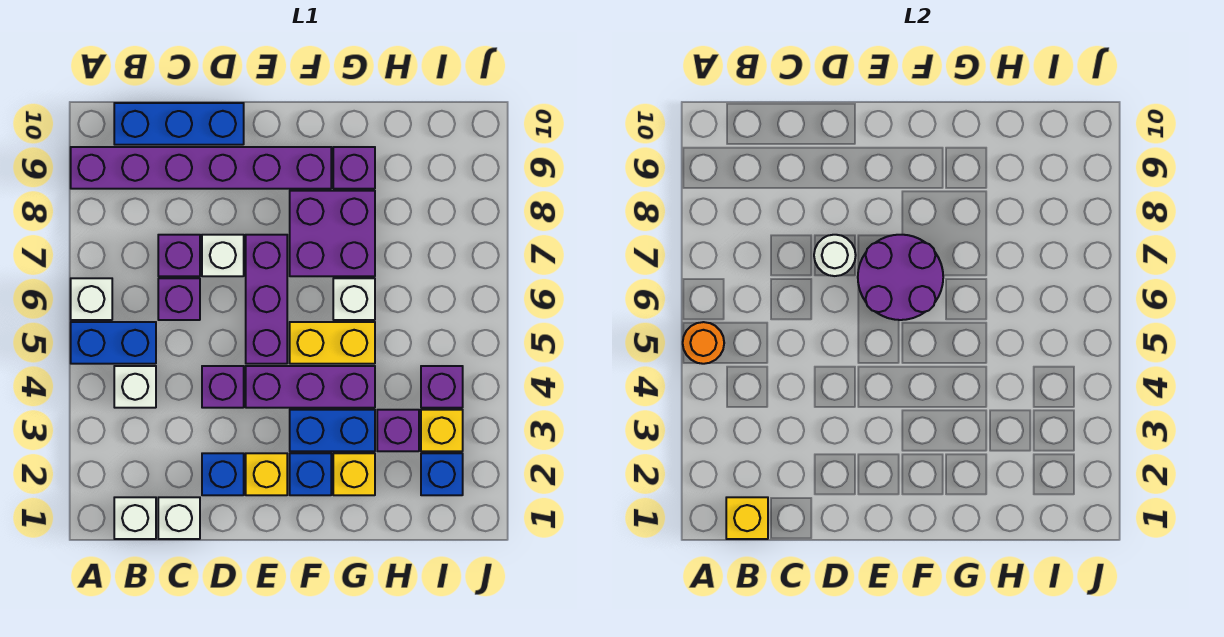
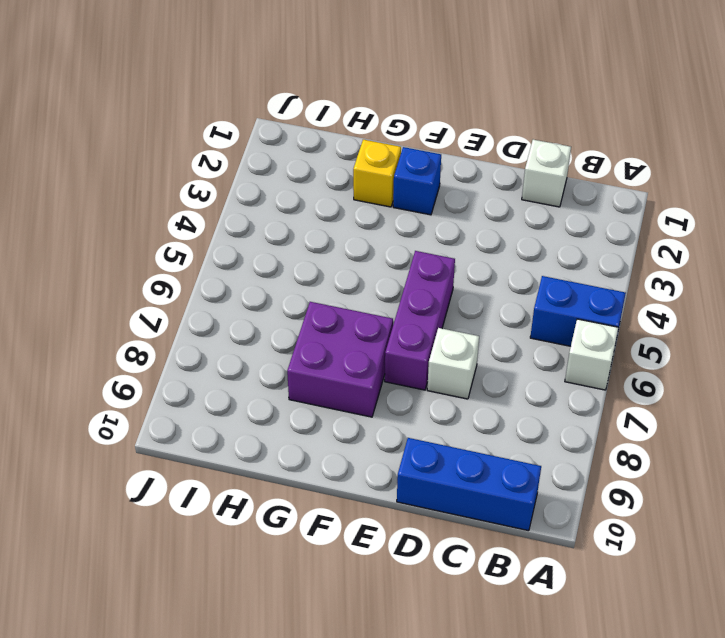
none -> purple brick A9:F9 level 1
none -> white brick B1 level 1
none -> white brick B4 level 1
none -> purple brick C6 level 1

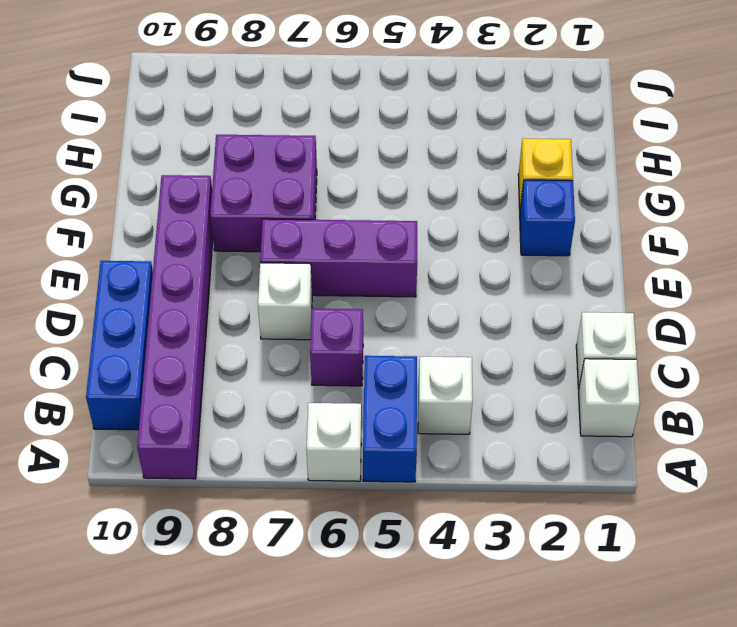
none -> purple brick C7 level 1
none -> blue brick D2 level 1
none -> purple brick D4 level 1
none -> yellow brick E2 level 1

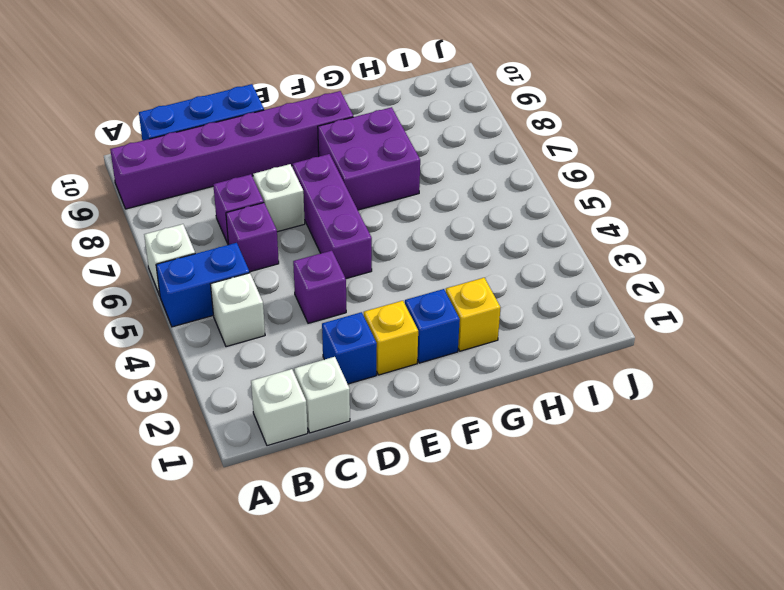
none -> purple brick E4:G4 level 1
none -> blue brick F3:G3 level 1
none -> yellow brick F5:G5 level 1
none -> white brick G6 level 1

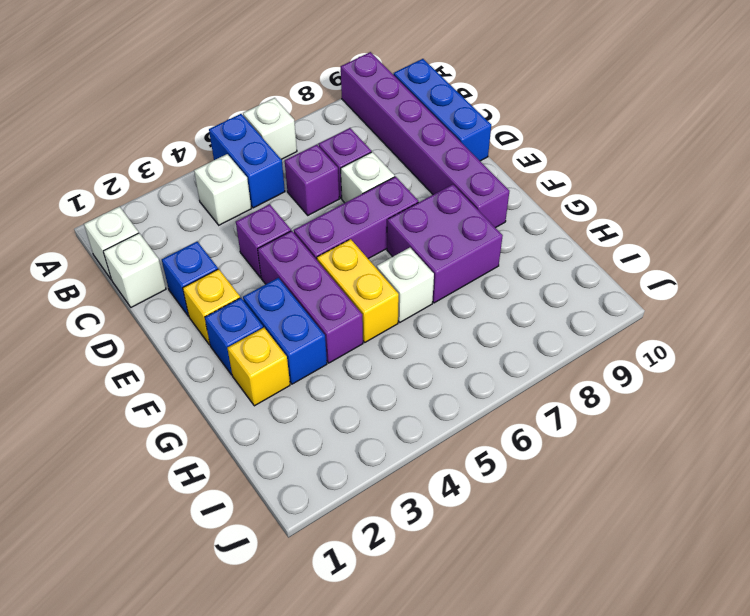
none -> purple brick G9 level 1
none -> purple brick H3 level 1
none -> blue brick I2 level 1
none -> yellow brick I3 level 1

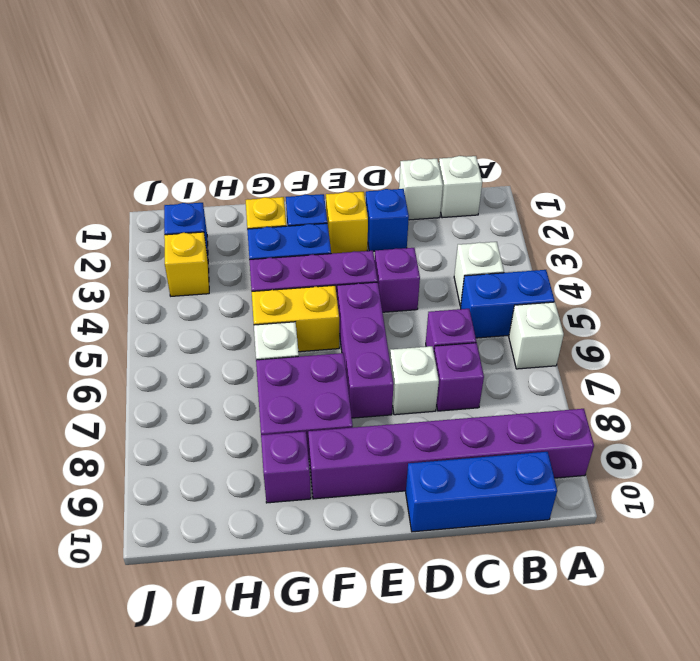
none -> purple brick H3 level 1
none -> purple brick I4 level 1
none -> orange round brick A5 level 2
none -> yellow brick B1 level 2

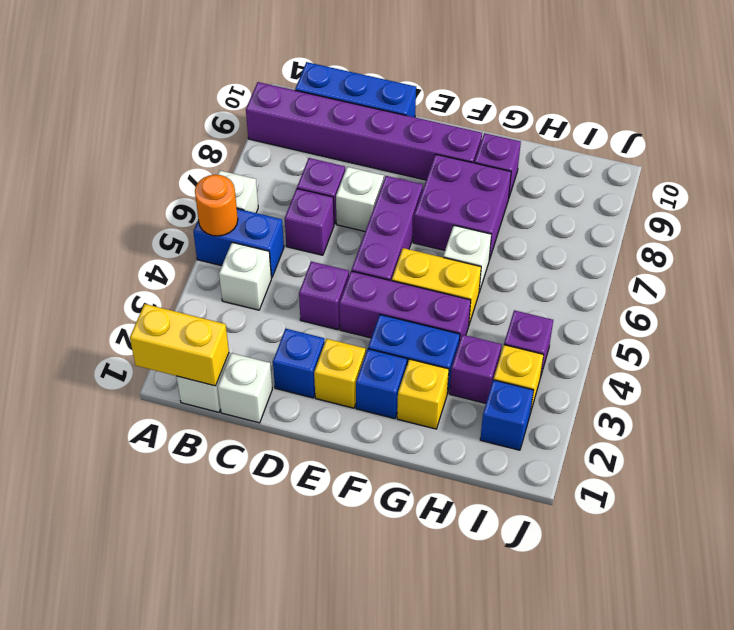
yellow brick A1:B1 level 2 -> yellow brick B1 level 2
none -> white round brick D7 level 2
none -> purple round brick E6:F7 level 2

